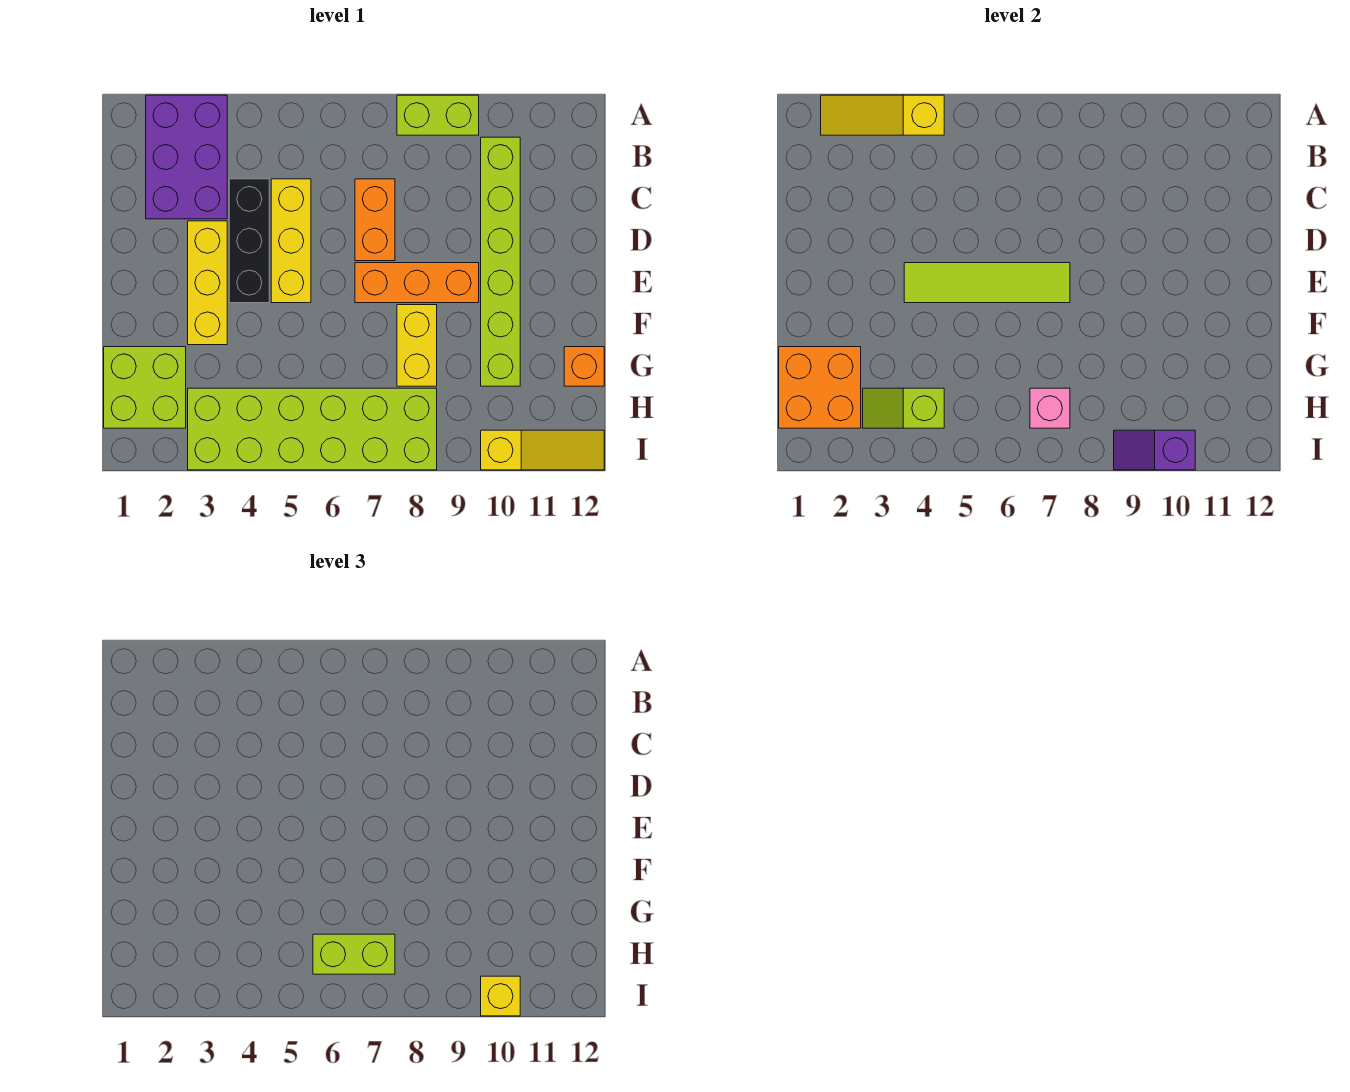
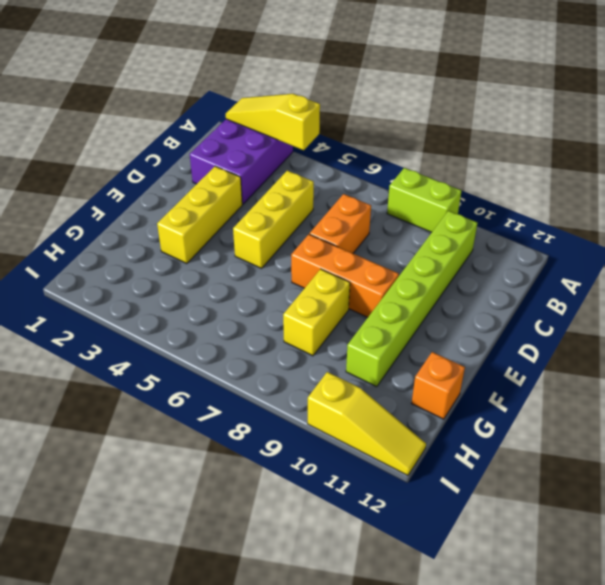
none -> black brick C4:E4 level 1
none -> lime brick G1:H2 level 1
none -> lime brick H3:I8 level 1

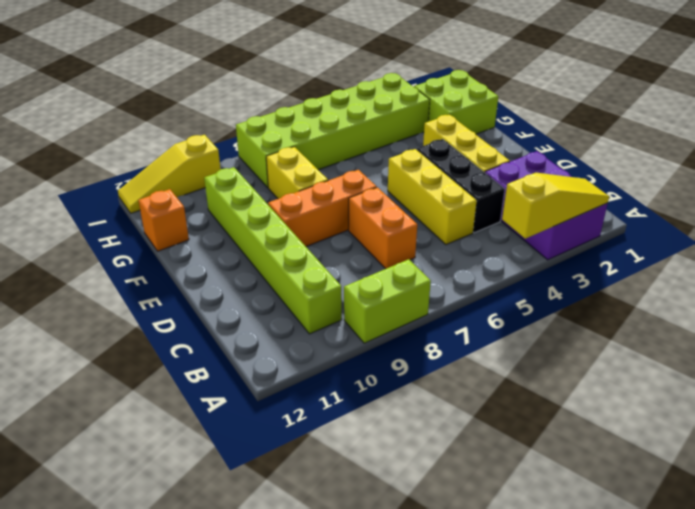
none -> lime tile E4:E7 level 2
none -> orange brick G1:H2 level 2
none -> lime slope H3:H4 level 2 top 4

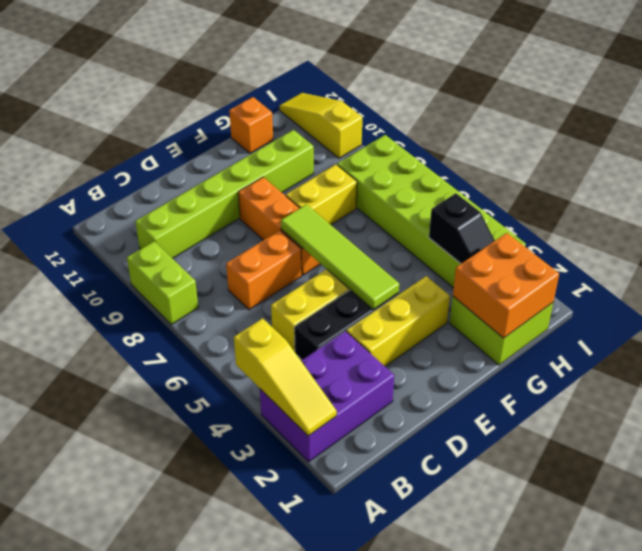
black slope H3:H4 level 2 top 4 -> lime slope H3:H4 level 2 top 4
none -> pink brick H7 level 2
none -> purple slope I9:I10 level 2 top 10
none -> lime brick H6:H7 level 3

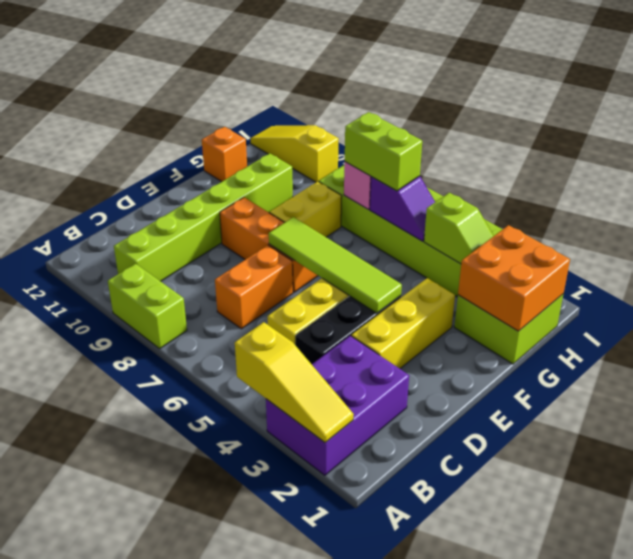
purple slope H5:H6 level 2 top 6 -> purple slope I9:I10 level 2 top 10
none -> yellow brick I10 level 3

